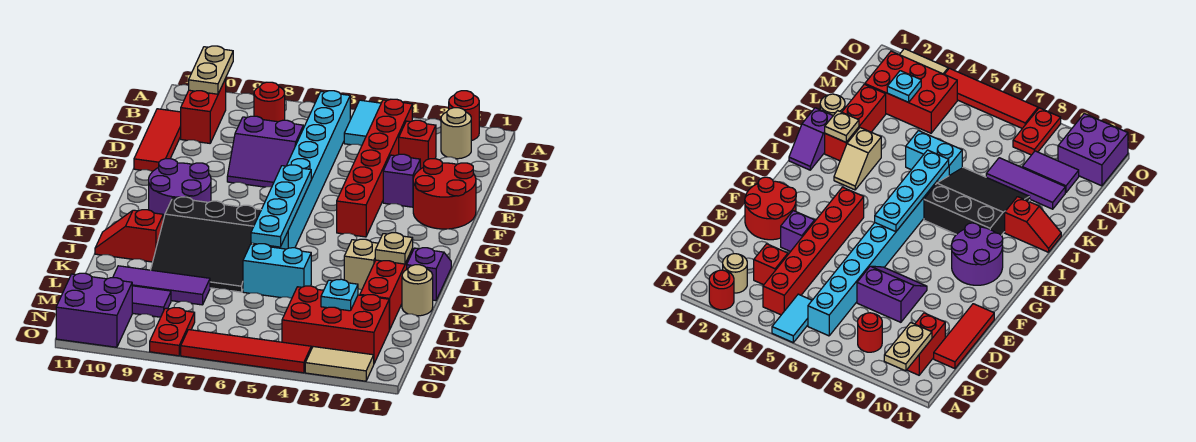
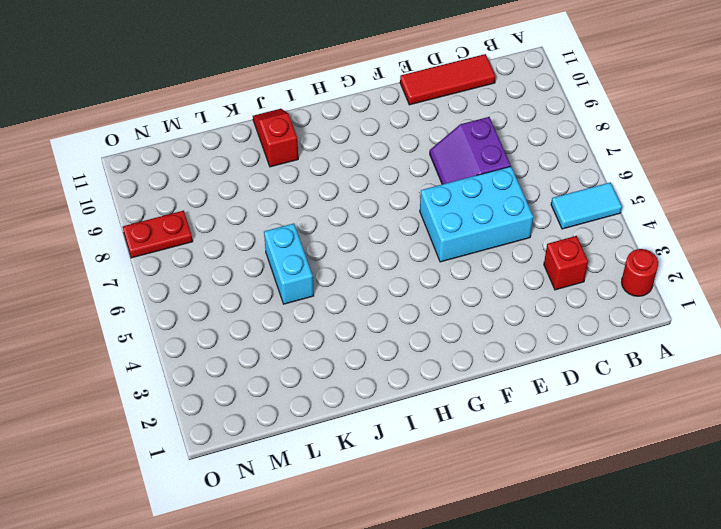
cyan brick D5:F6 level 1 -> cyan brick B6:I6 level 1
none -> tan round brick B2 level 1
none -> red brick B4:G4 level 1
none -> red round brick B8 level 1
none -> red brick B10:C10 level 1

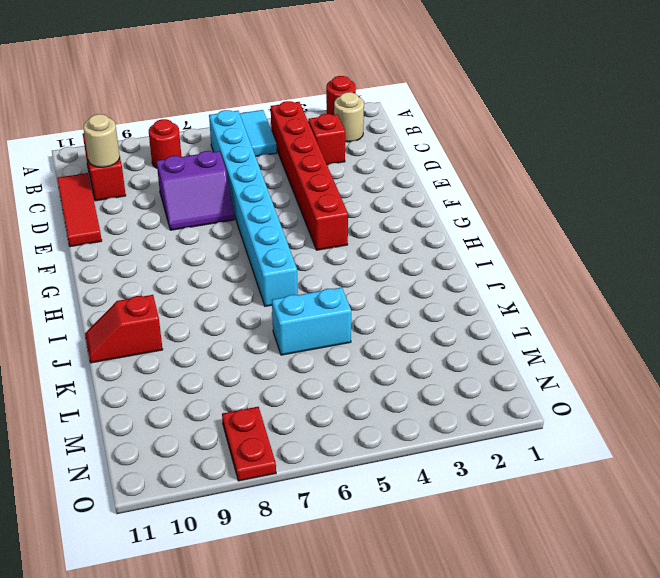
tan round brick C10 level 2 -> tan round brick K1 level 1
none -> red round brick E1:F2 level 1
none -> purple brick E3 level 1
none -> purple round brick G9:H10 level 1
none -> purple slope I1:J1 level 1 top J

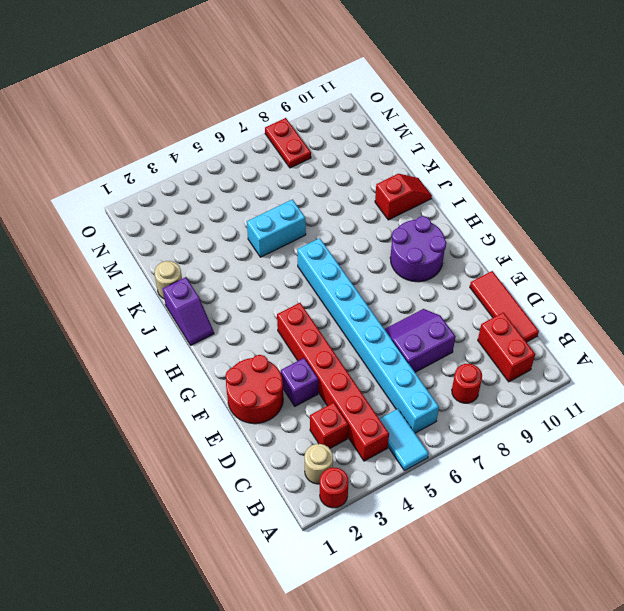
none -> tan slope I3:J3 level 1 top J
none -> black slope I7:K9 level 1 top I
none -> red brick J2:L2 level 1
none -> purple tile L8:L10 level 1

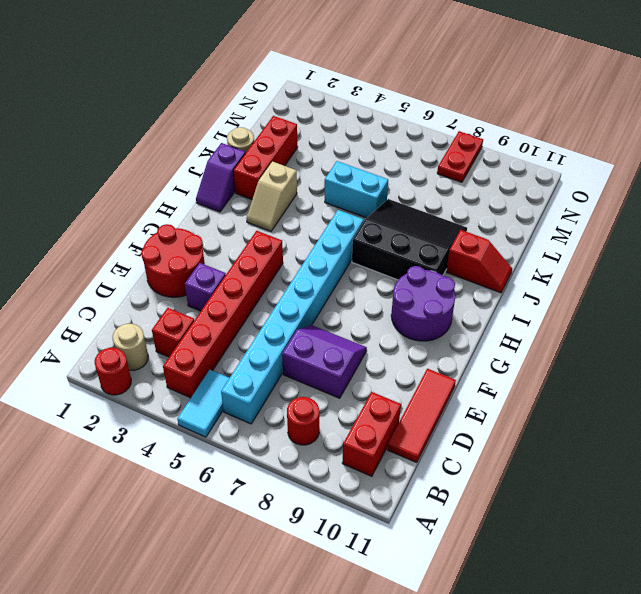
none -> purple tile L8:L10 level 1
none -> red brick M2:N4 level 1
none -> purple tile M9:M10 level 1
none -> purple brick N10:O11 level 1

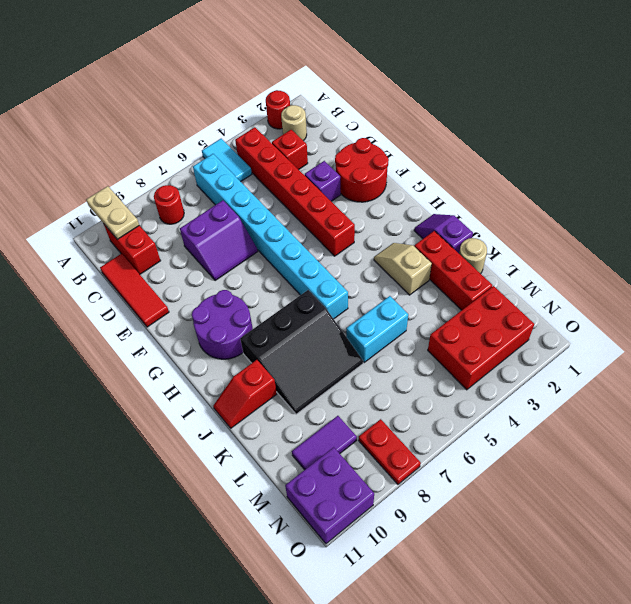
none -> purple tile L8:L10 level 1
none -> tan tile O2:O3 level 1
none -> red tile O4:O7 level 1
none -> cyan plate G6:J6 level 2

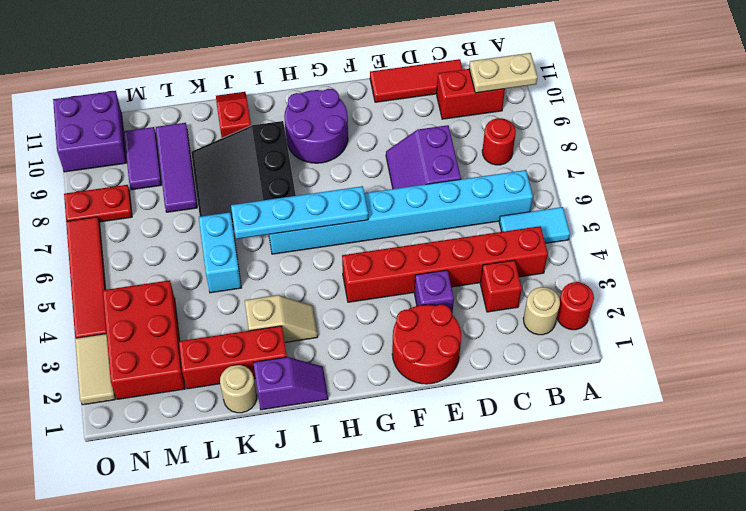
none -> tan plate J2 level 2
none -> cyan plate M3 level 2

